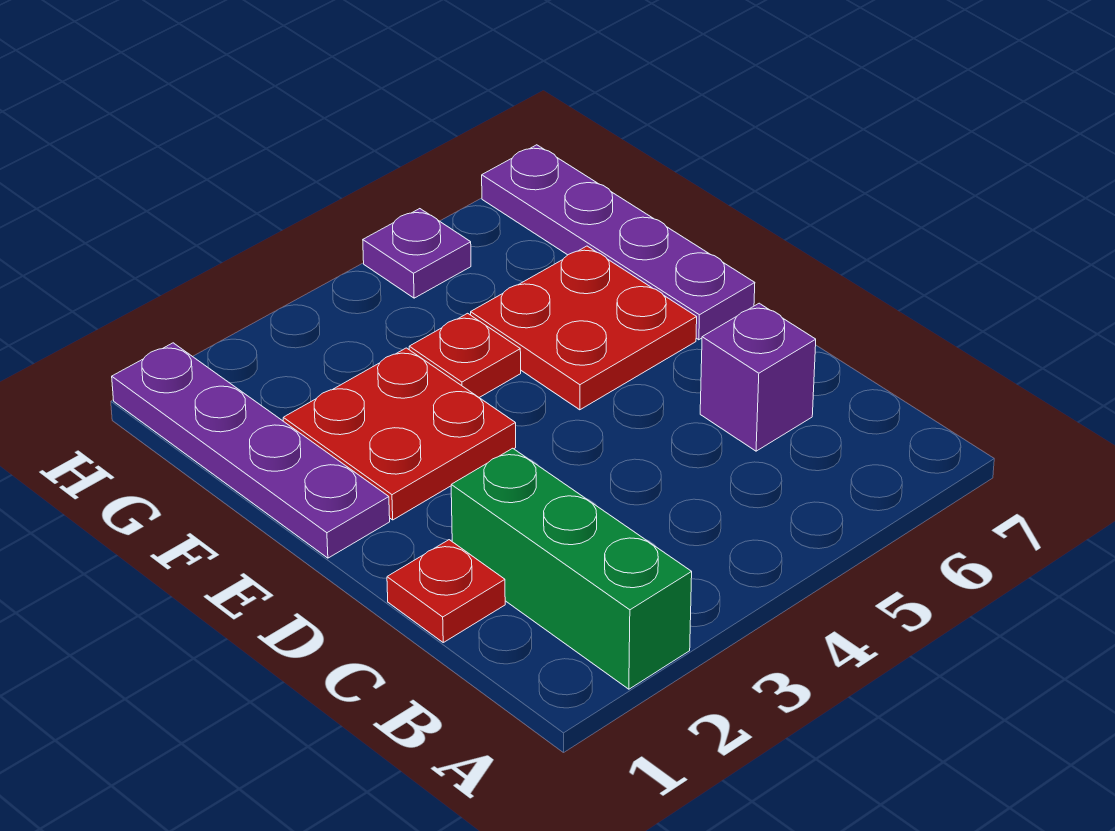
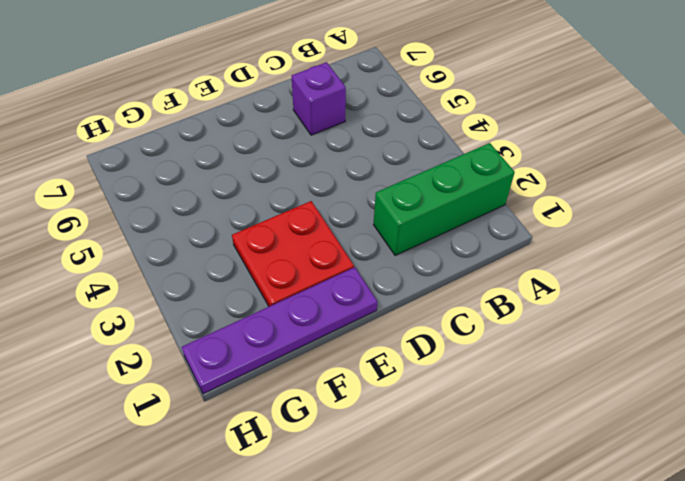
none -> red plate C1 level 1
none -> red plate E5:F6 level 1

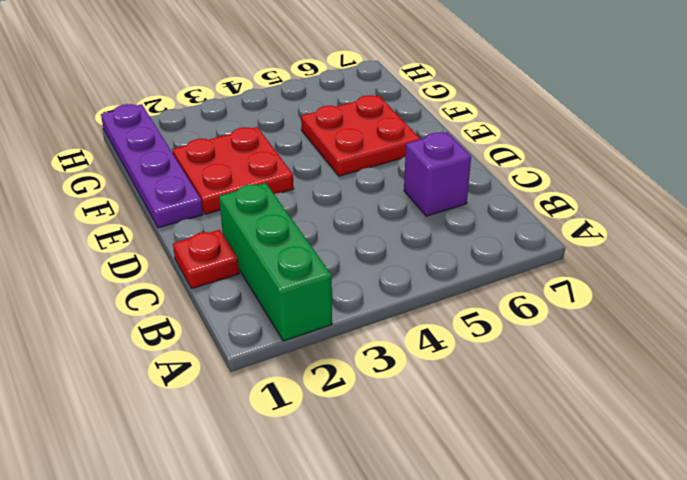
none -> purple plate E7:H7 level 1
none -> red plate F4 level 1

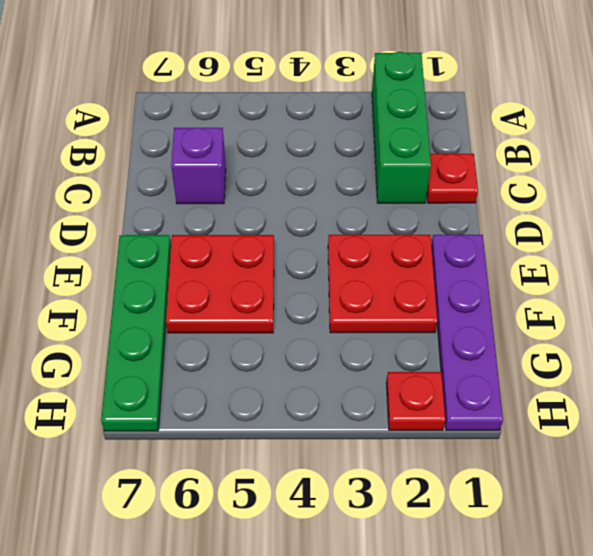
green plate E7:H7 level 1 -> purple plate E7:H7 level 1
red plate H2 level 1 -> red plate F4 level 1
none -> purple plate H5 level 1

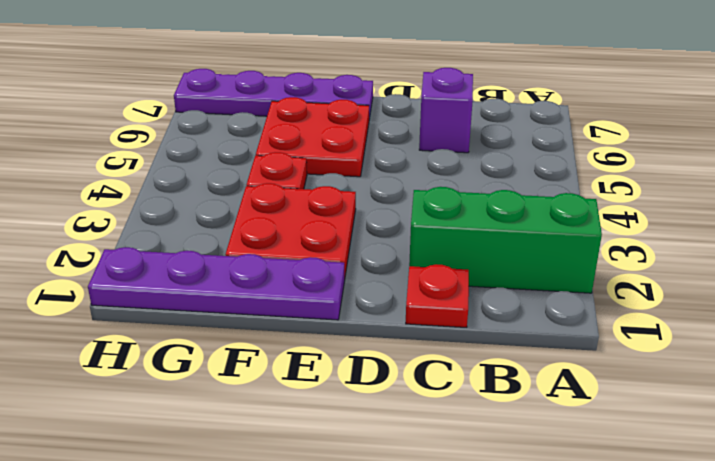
none -> purple plate H5 level 1

